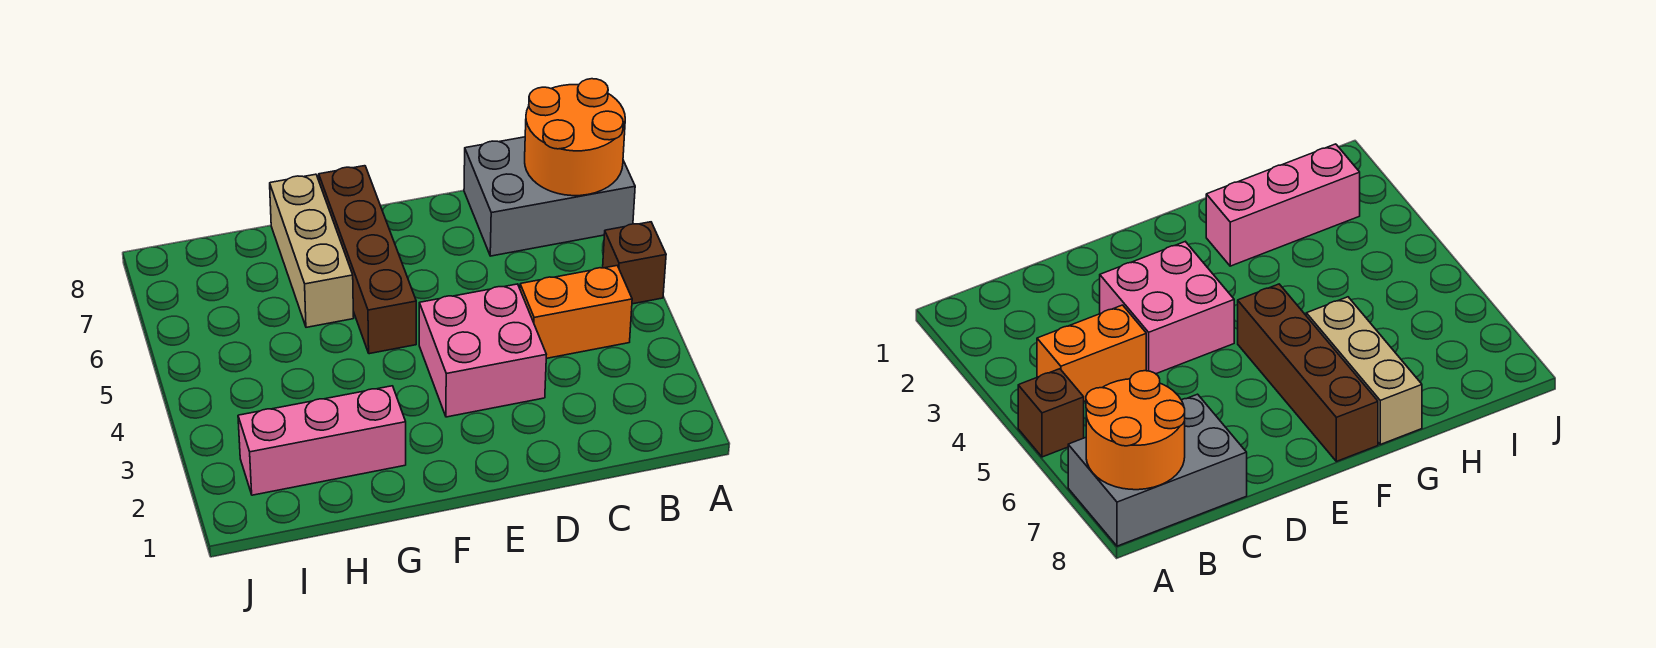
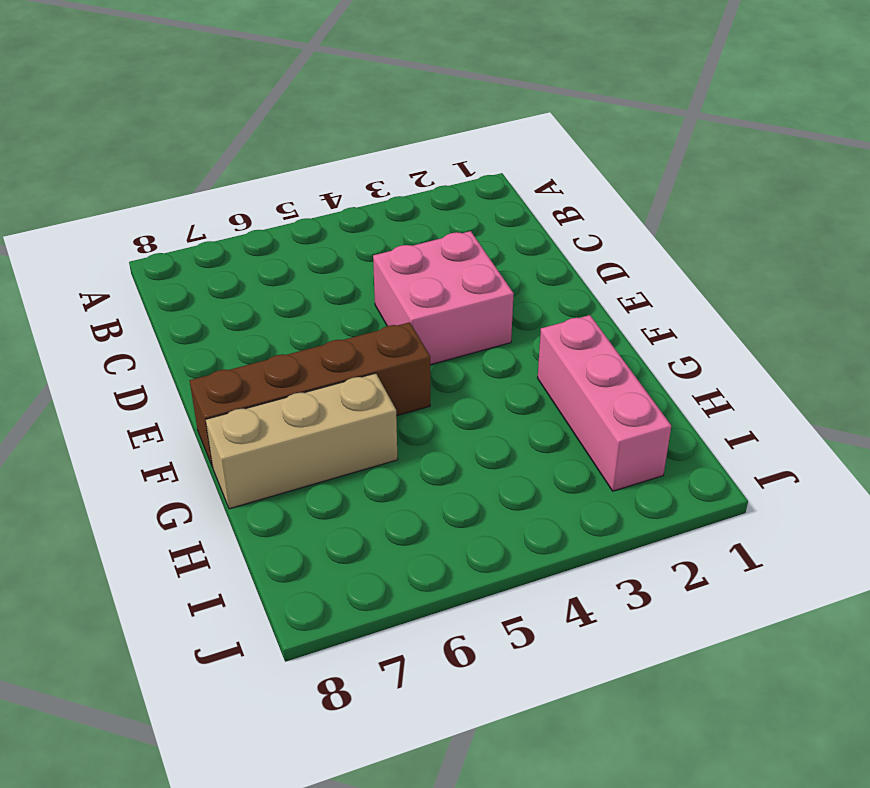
none -> brown brick A5 level 1
none -> grey brick A7:C8 level 1

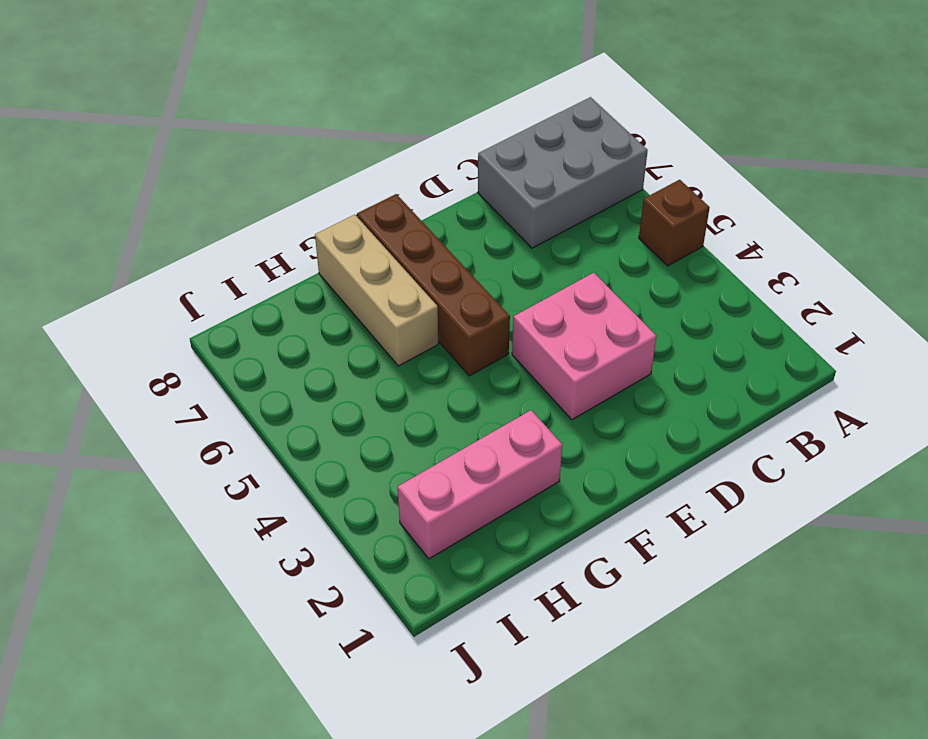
none -> orange brick B4:C4 level 1
none -> orange round brick A7:B8 level 2

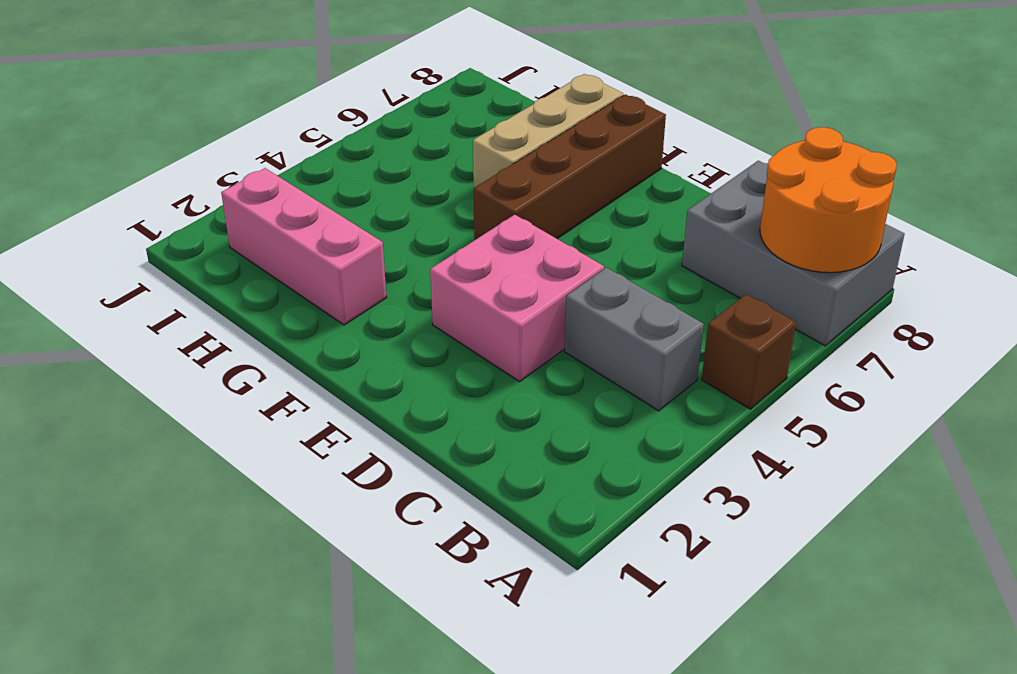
grey brick B4:C4 level 1 -> orange brick B4:C4 level 1

